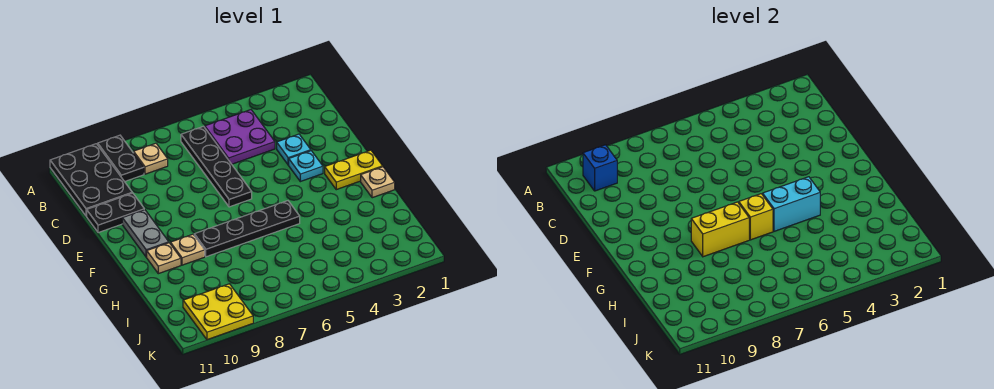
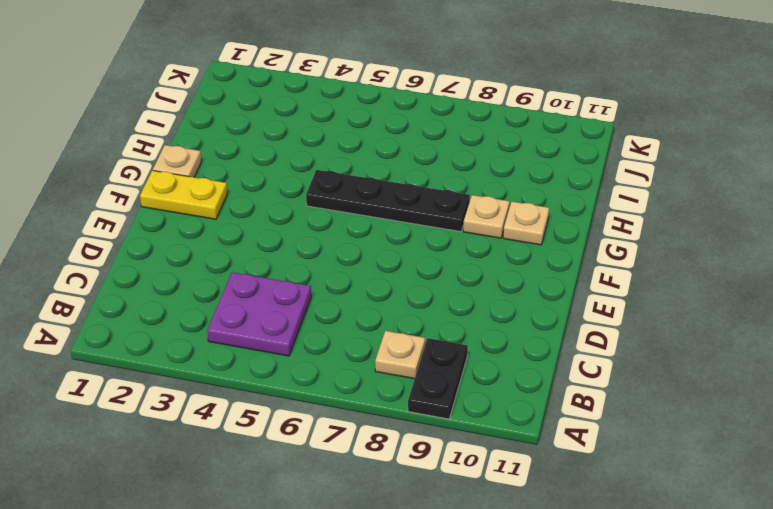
none -> black plate A10:C11 level 1
none -> black plate B6:E6 level 1
none -> cyan plate D3 level 1

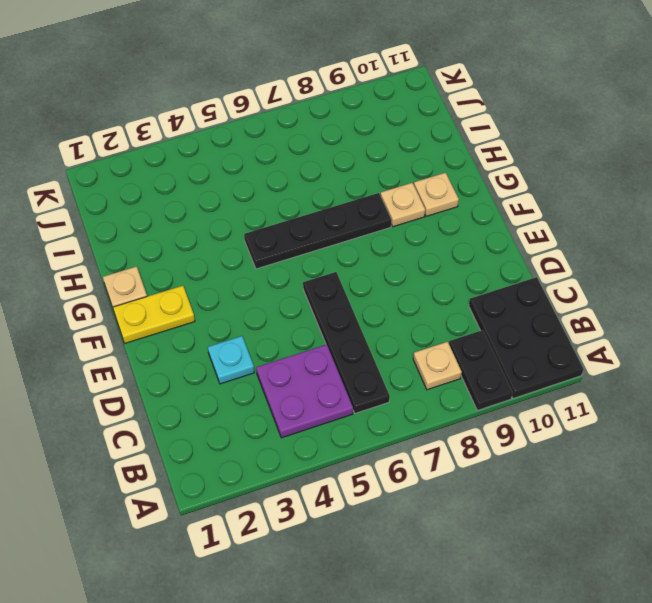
none -> black plate D10:D11 level 1
none -> cyan plate E3 level 1
none -> grey plate E10:F10 level 1

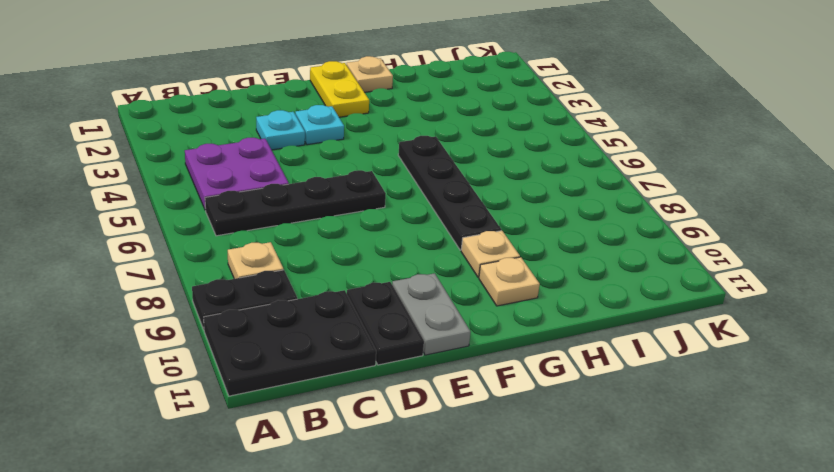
grey plate E10:E11 level 1 -> grey plate E10:F10 level 1
none -> yellow plate J9:K10 level 1
none -> blue brick B10 level 2
none -> cyan brick G4:G5 level 2

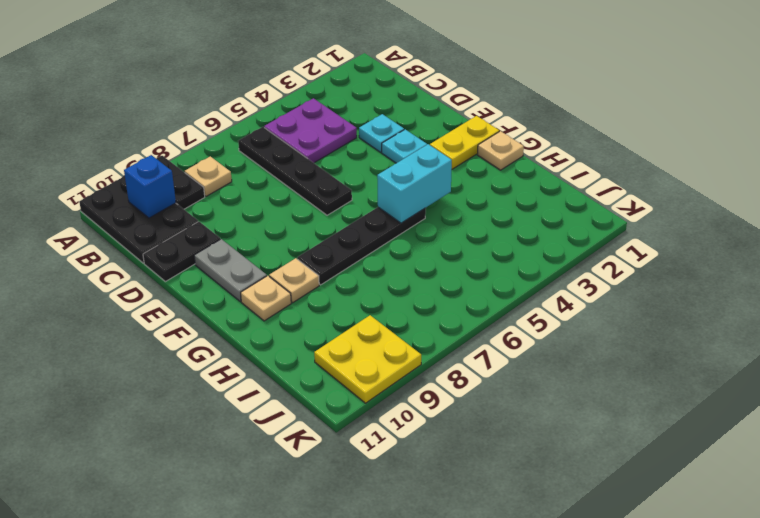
none -> yellow brick G6 level 2
none -> yellow brick G7:G8 level 2

